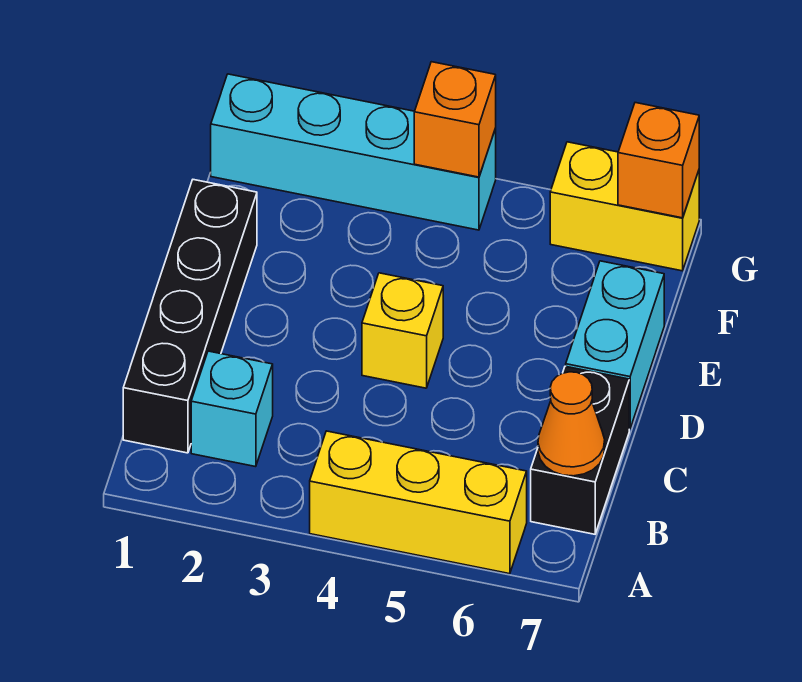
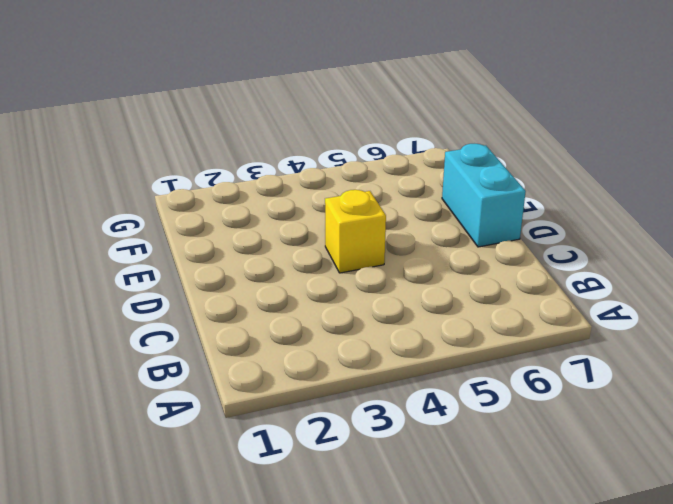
none -> yellow brick A4:A6 level 1
none -> black brick B1:E1 level 1

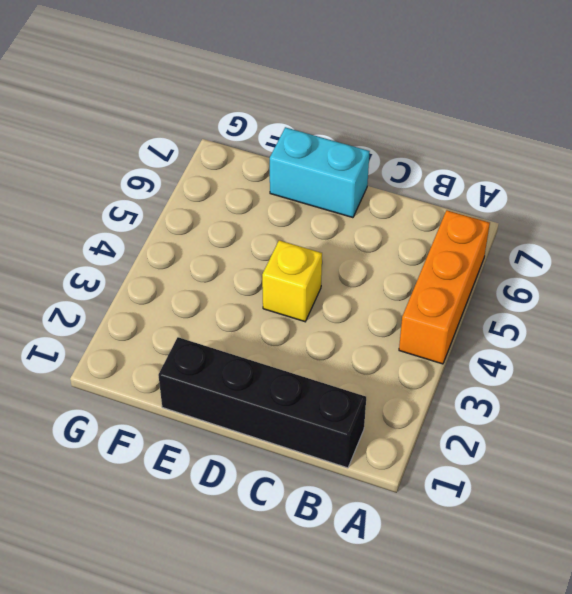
orange brick A4:A6 level 1 -> yellow brick A4:A6 level 1
none -> cyan brick B2 level 1
none -> black brick B7:C7 level 1

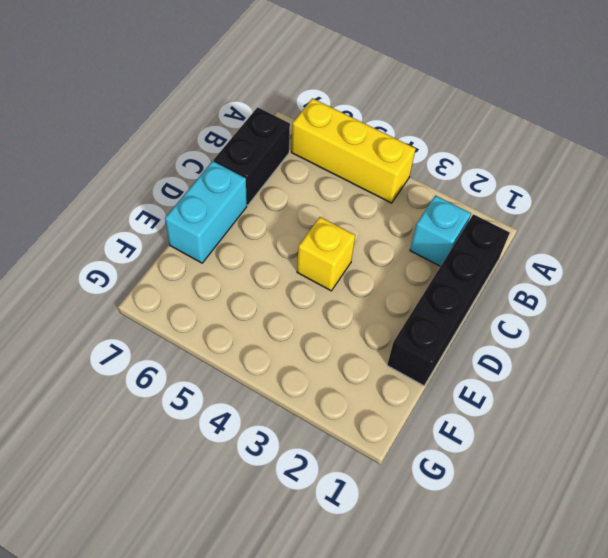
none -> cyan brick G1:G4 level 1
none -> yellow brick G6:G7 level 1

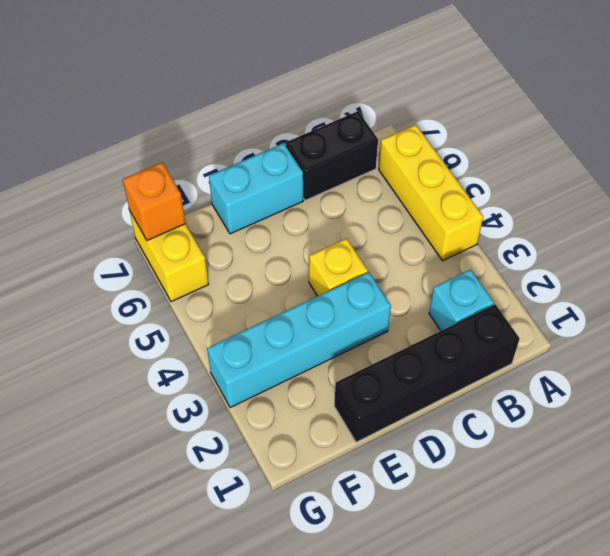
cyan brick D3:G3 level 1 -> cyan brick G1:G4 level 1
none -> orange cone B7 level 2
none -> orange brick G4 level 2

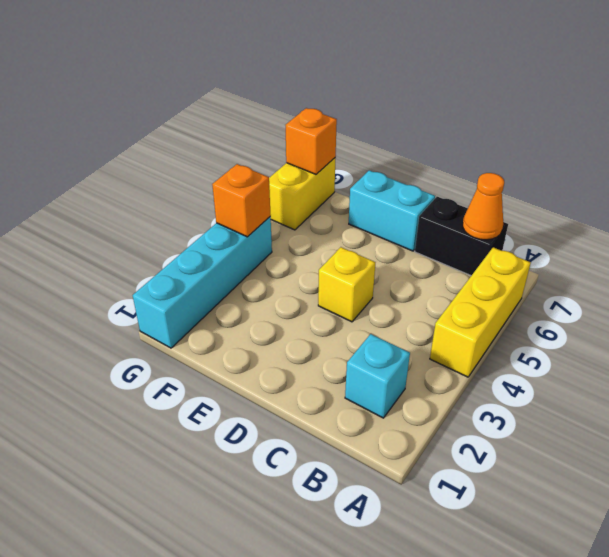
none -> black brick B1:E1 level 1

